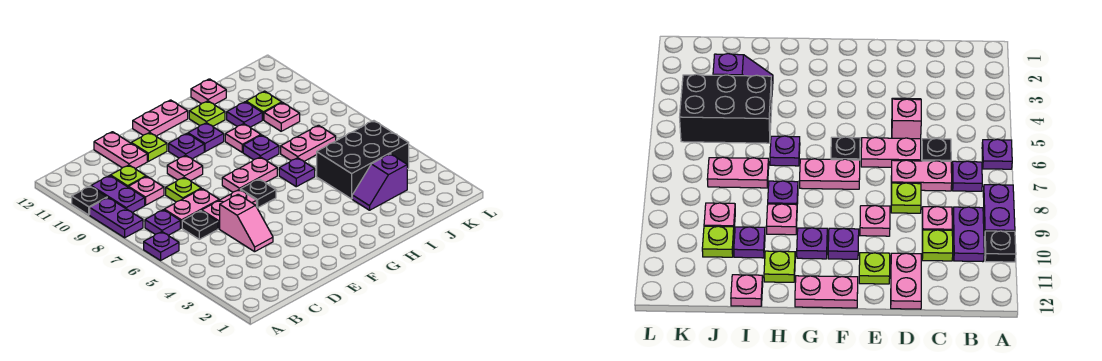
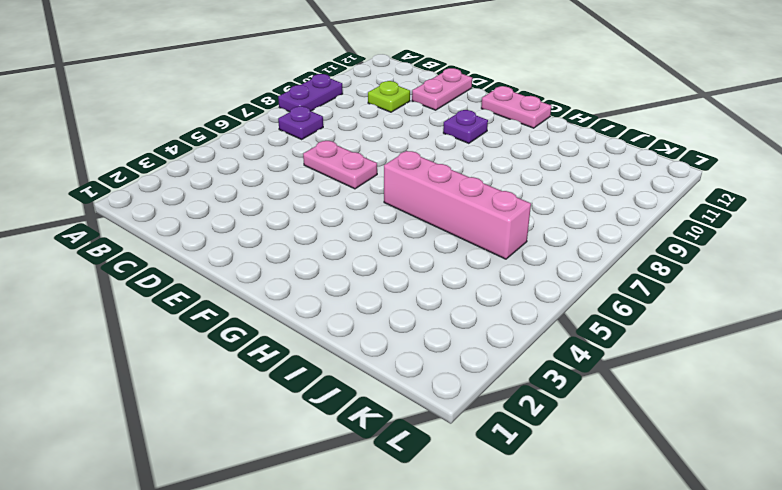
pink brick G6:J6 level 1 -> purple plate H6 level 1
none -> purple plate A6 level 1
none -> black plate A10 level 1
none -> purple plate B9:B10 level 1
none -> black plate C6 level 1

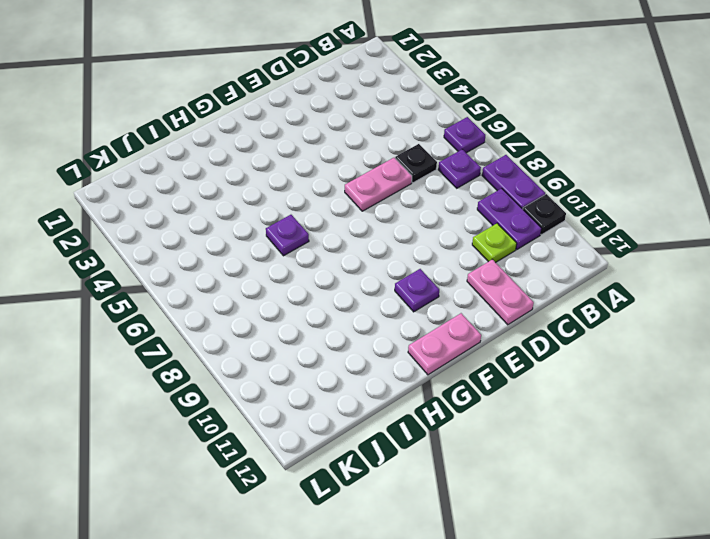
none -> pink plate C7:D7 level 1
none -> pink plate C9 level 1
none -> pink slope D4:D5 level 1 top 5
none -> lime plate D8 level 1

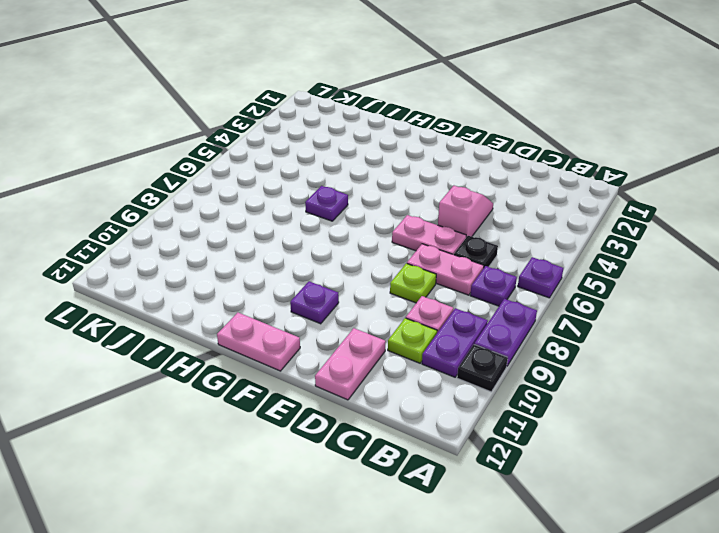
none -> pink plate E9 level 1
none -> lime plate E11 level 1
none -> black plate F6 level 1
none -> pink plate F7:G7 level 1

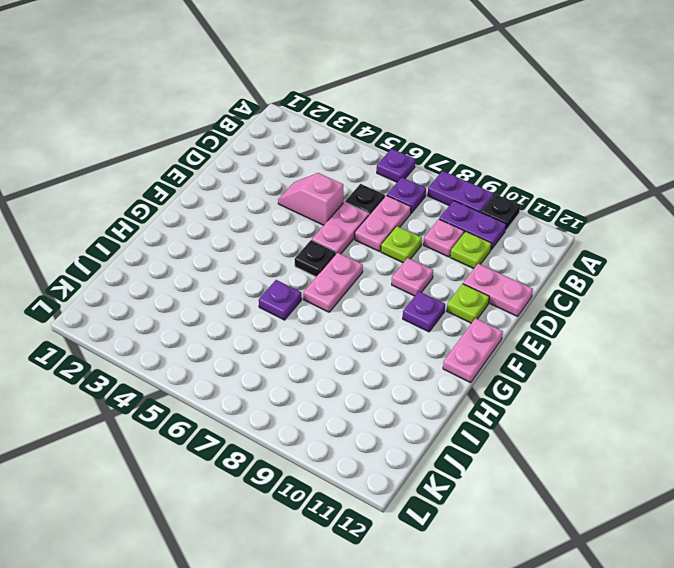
none -> purple plate G10 level 1
none -> purple plate H8 level 1
none -> pink plate H9 level 1
none -> lime plate H11 level 1

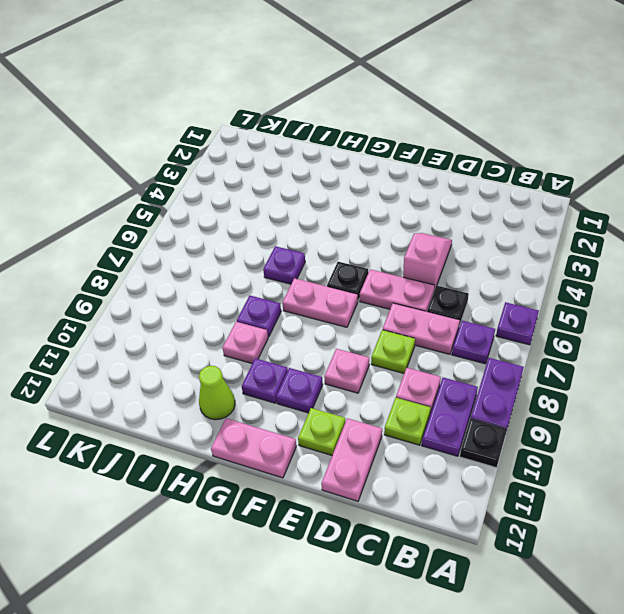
lime cone H11 level 1 -> lime plate H11 level 1
none -> purple slope I3:J3 level 1 top J
none -> black brick I4:K5 level 1
none -> pink plate I7:J7 level 1
none -> purple plate I10 level 1

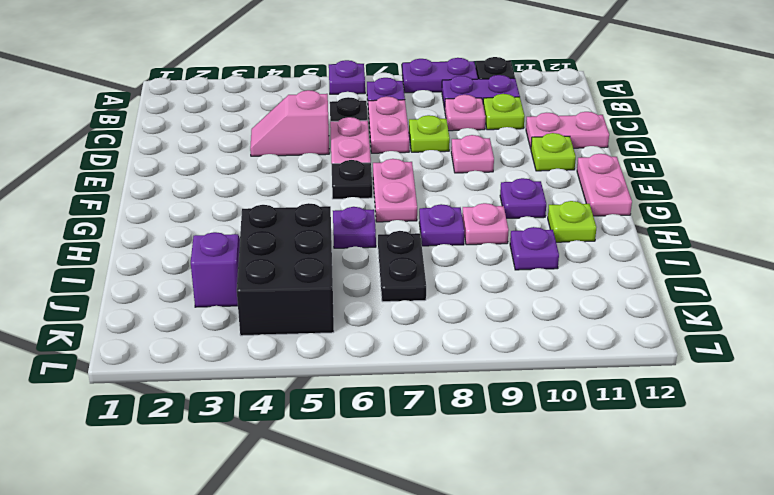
black plate I7:J7 level 1 -> pink plate I7:J7 level 1
none -> purple plate F10 level 1
none -> pink plate I12 level 1
none -> pink plate J9 level 1
none -> lime plate J10 level 1

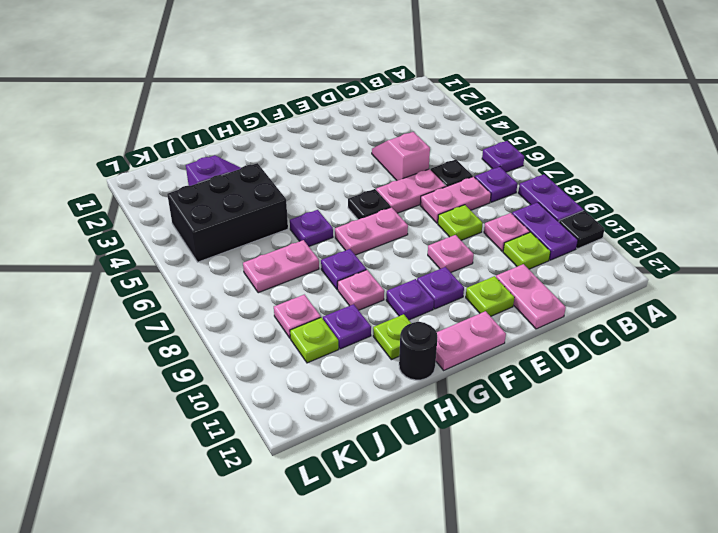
black round brick H12 level 1 -> none
none -> pink plate I12 level 1

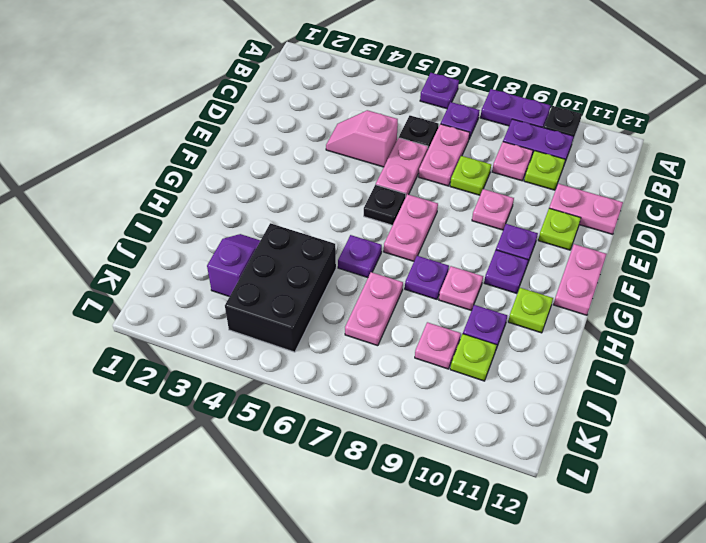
none -> pink plate I12 level 1

